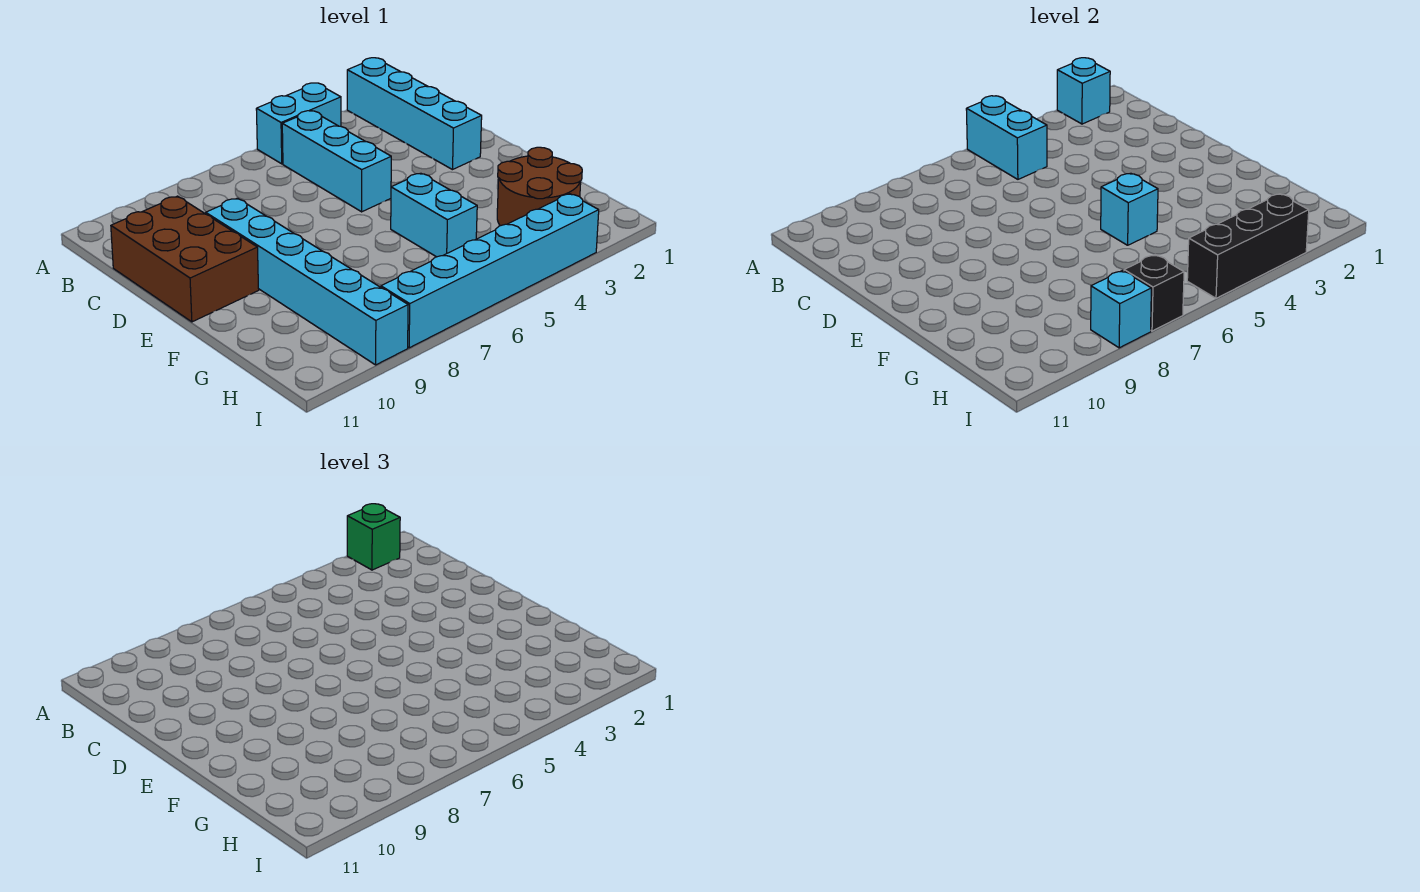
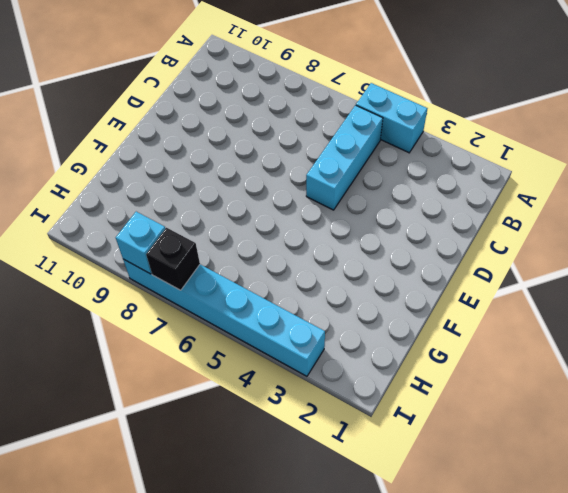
none -> cyan brick A2:D2 level 1
none -> brown brick C10:E11 level 1
none -> cyan brick D9:I9 level 1

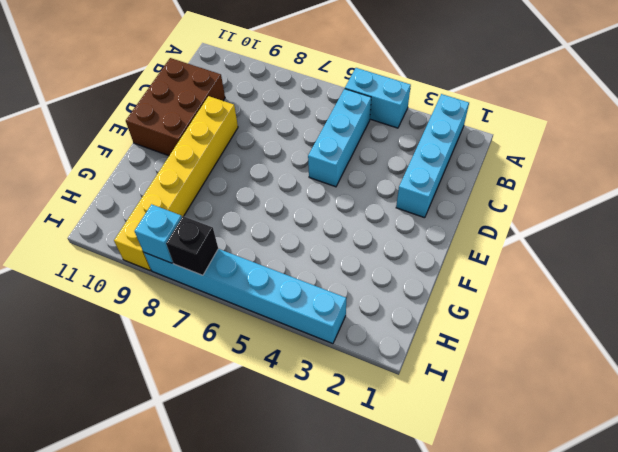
yellow brick D9:I9 level 1 -> cyan brick D9:I9 level 1
none -> cyan brick F5:G5 level 1
none -> brown round brick G2:H3 level 1
none -> cyan brick A2 level 2

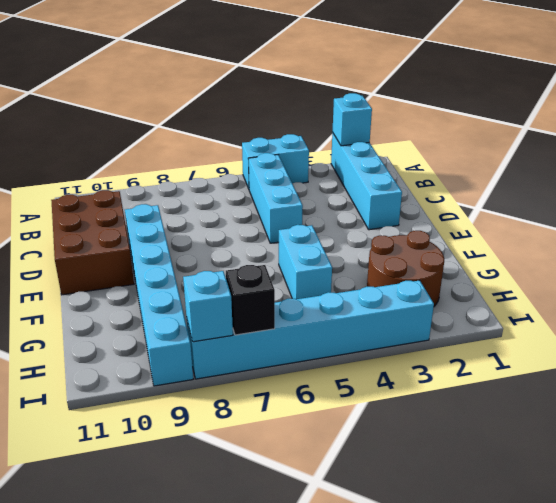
none -> cyan brick A5:B5 level 2
none -> cyan brick F5 level 2
none -> black brick I3:I5 level 2

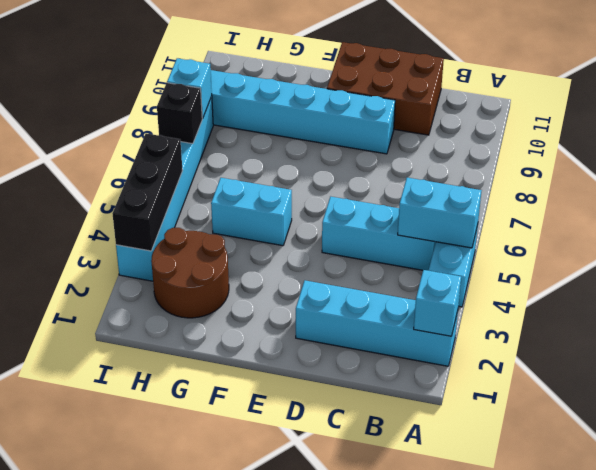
none -> cyan brick F5 level 2
none -> green brick A2 level 3

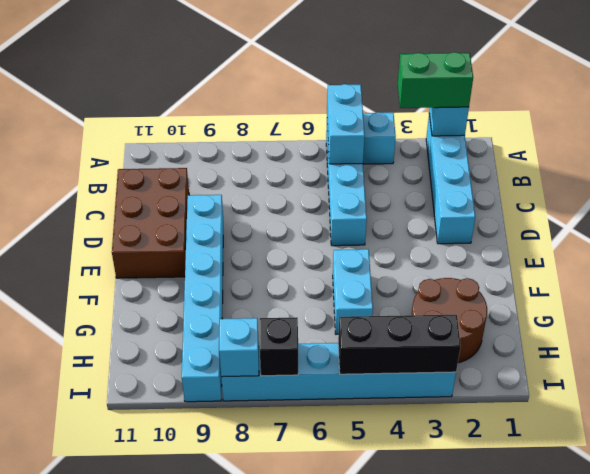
green brick A2:A3 level 3 -> green brick A2 level 3
none -> cyan brick F5 level 2

